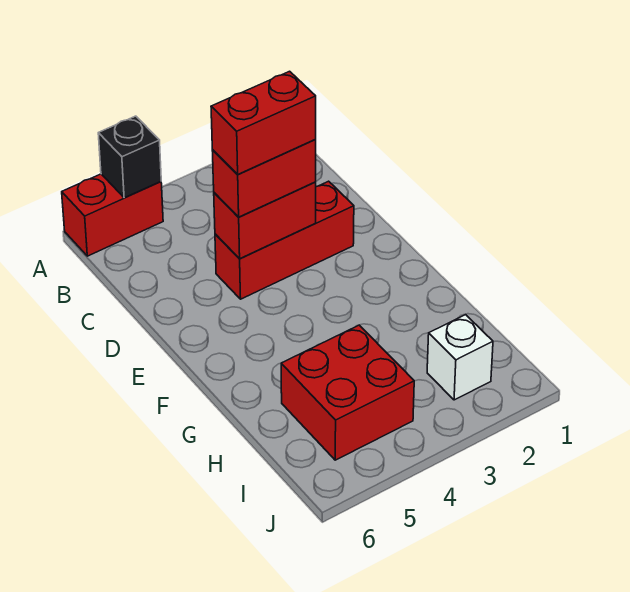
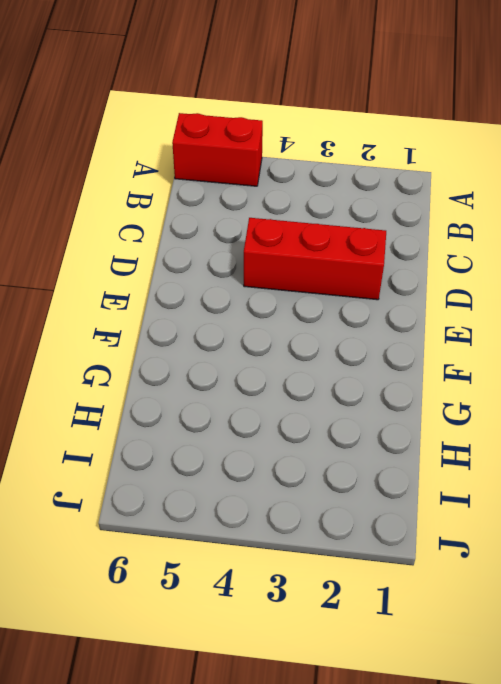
none -> red brick H4:I5 level 1
none -> white brick I2 level 1

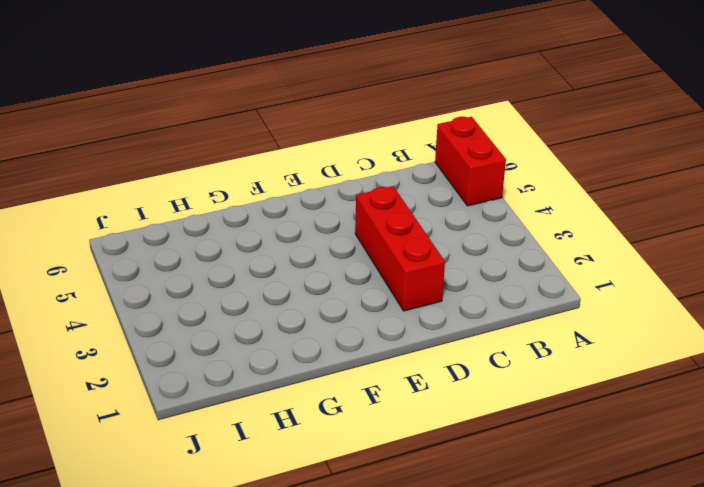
none -> red brick H4:I5 level 1
none -> white brick I2 level 1

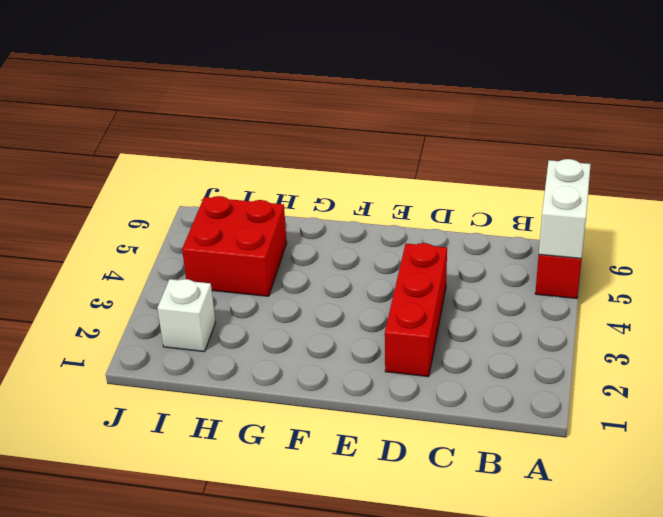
white brick A5:A6 level 2 -> black brick A5 level 2
none -> red brick D3:D4 level 2
none -> red brick D3:D4 level 3

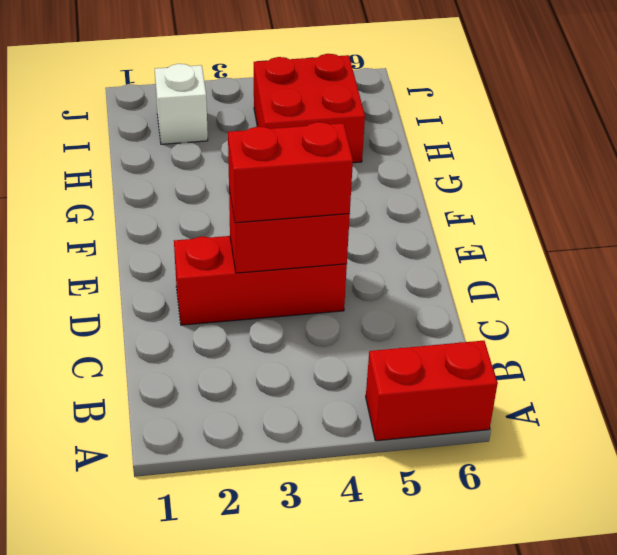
none -> black brick A5 level 2
none -> red brick D3:D4 level 4

